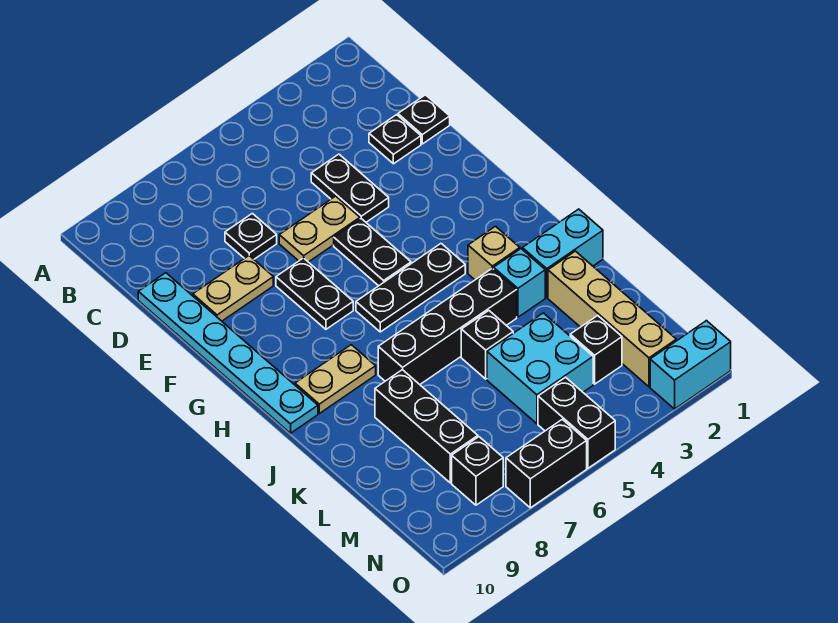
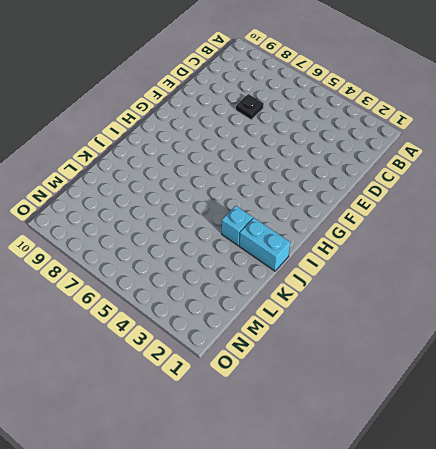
none -> black plate D1 level 1
none -> black plate D2 level 1
none -> black plate D4:E4 level 1

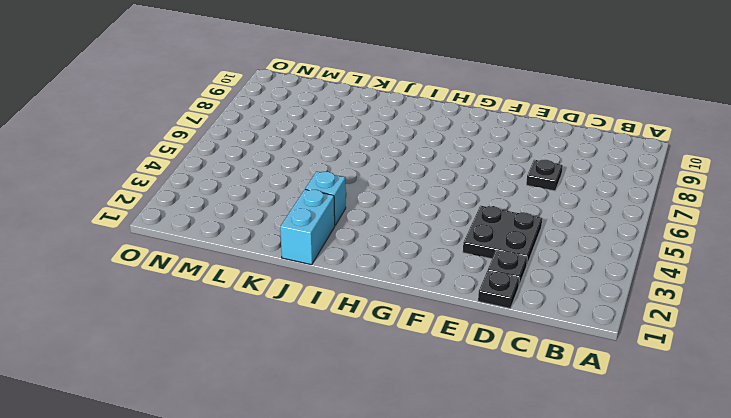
black plate D3:E4 level 1 -> black plate D4:E4 level 1
none -> cyan plate D10:I10 level 1
none -> tan plate E5:E6 level 1
none -> tan plate E8:E9 level 1

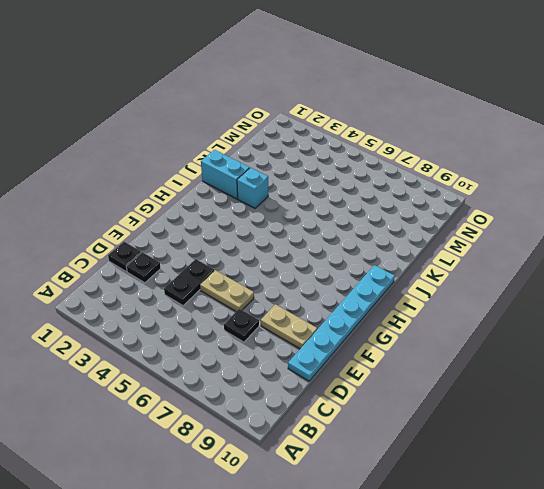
none -> black plate F5:G5 level 1
none -> black plate F7:G7 level 1
none -> black plate H4:H6 level 1

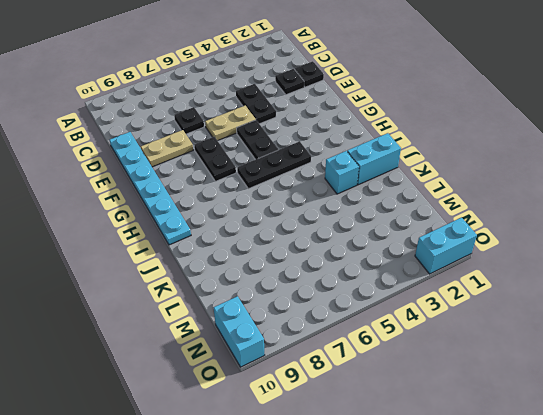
cyan brick N10:O10 level 1 -> none
none -> tan brick I3 level 1
none -> tan plate I8:I9 level 1
none -> black brick J4:J7 level 1

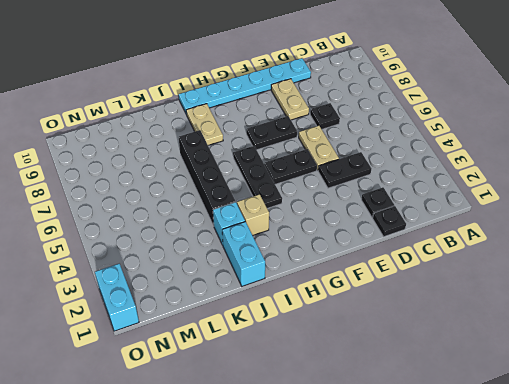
none -> tan brick K2:N2 level 1
none -> black brick K5 level 1
none -> black brick K8:M8 level 1

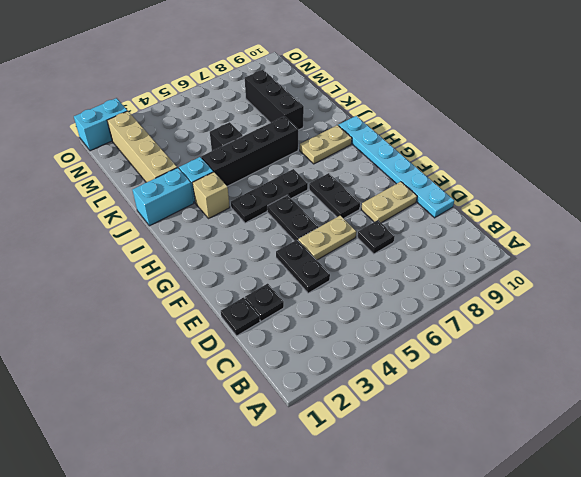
none -> cyan brick L4:M5 level 1
none -> black brick M3 level 1
none -> black brick N5:O5 level 1

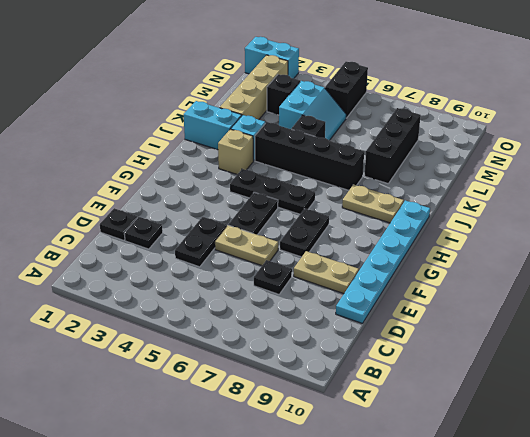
cyan slope L4:M5 level 1 top 4 -> cyan brick L4:M5 level 1
none -> black brick N8 level 1
none -> black brick O6:O7 level 1

